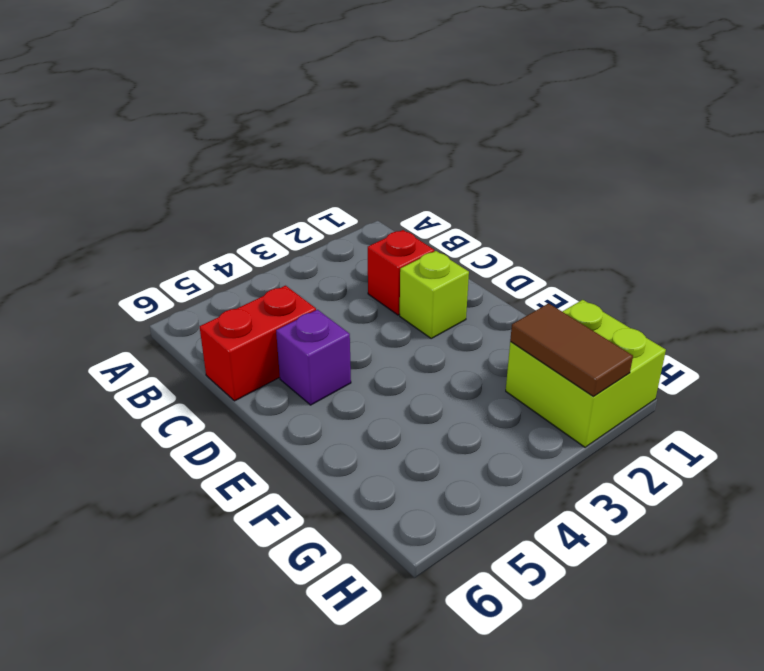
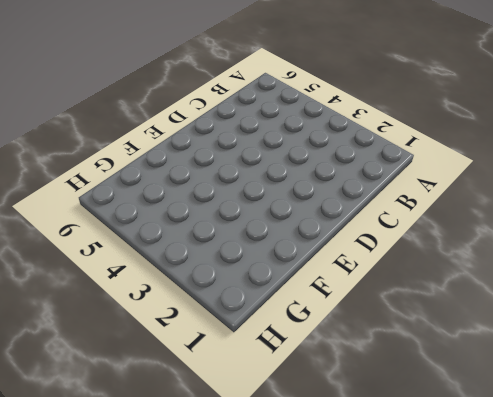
none -> red brick C2 level 1
none -> red brick C5:C6 level 1

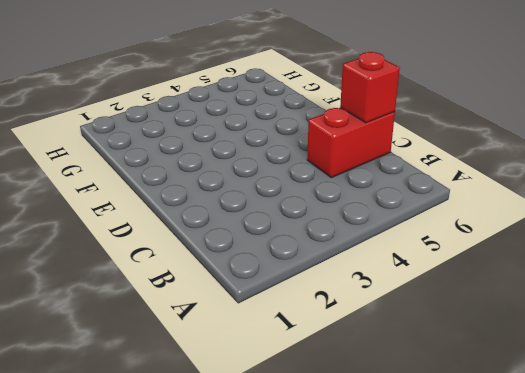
red brick C6 level 2 -> red brick C2 level 1
none -> lime brick D2 level 1
none -> purple brick D5 level 1

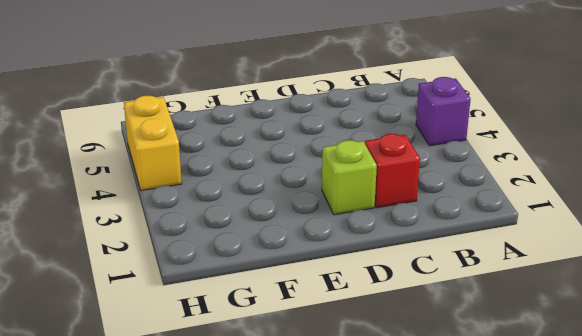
purple brick A4 level 1 -> purple brick D5 level 1
yellow brick H4:H5 level 1 -> none
none -> red brick C5:C6 level 1
none -> lime brick G1:H2 level 1

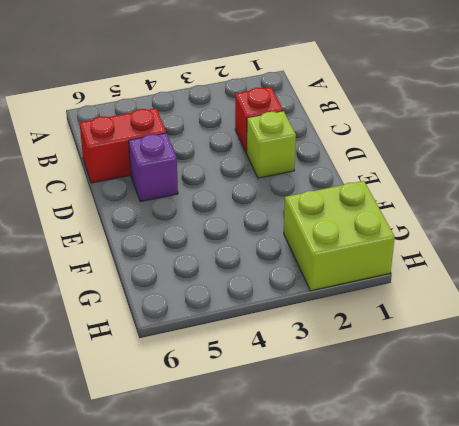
none -> brown tile G2:H2 level 2

